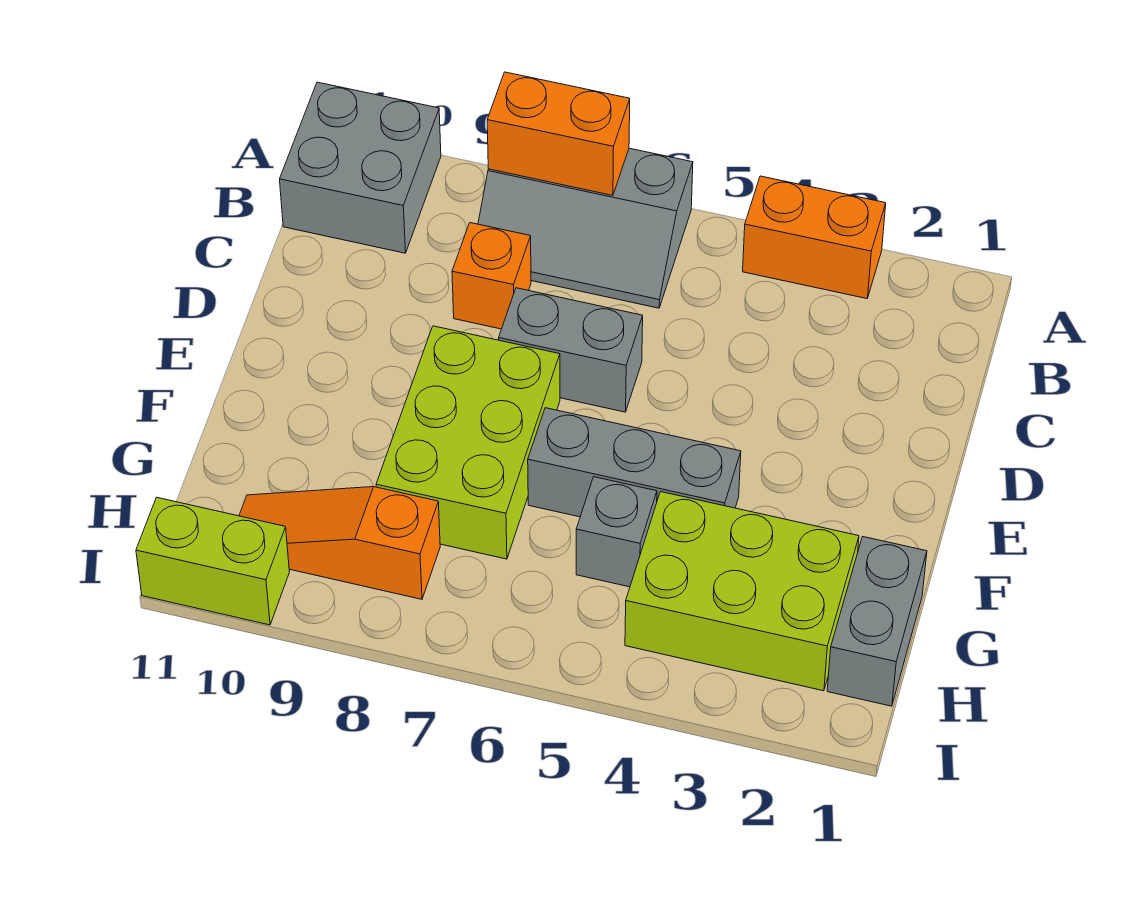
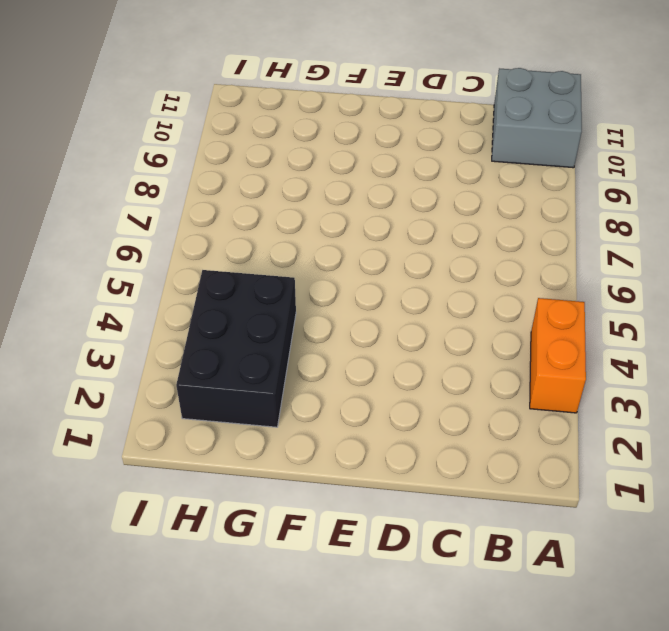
black brick G2:H4 level 1 -> lime brick G2:H4 level 1
none -> grey slope A6:B8 level 1 top A
none -> orange brick C8 level 1
none -> grey brick D6:D7 level 1

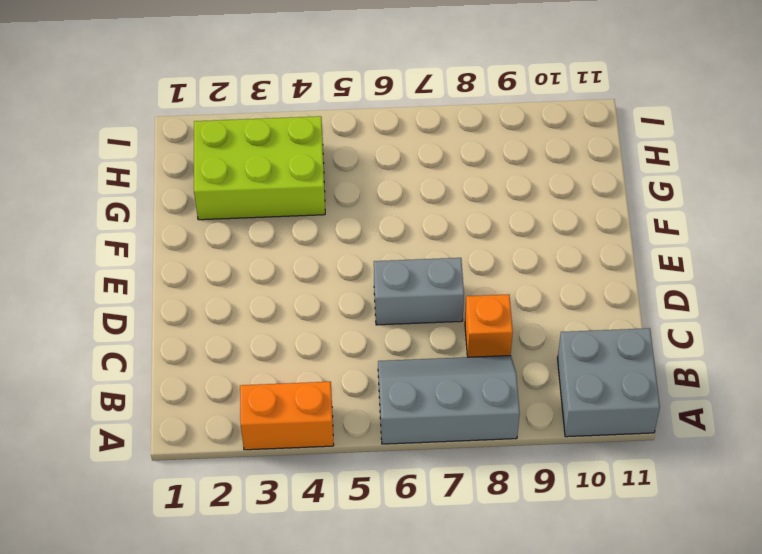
none -> lime brick E7:G8 level 1
none -> grey brick F4:F6 level 1
none -> grey brick G1:H1 level 1

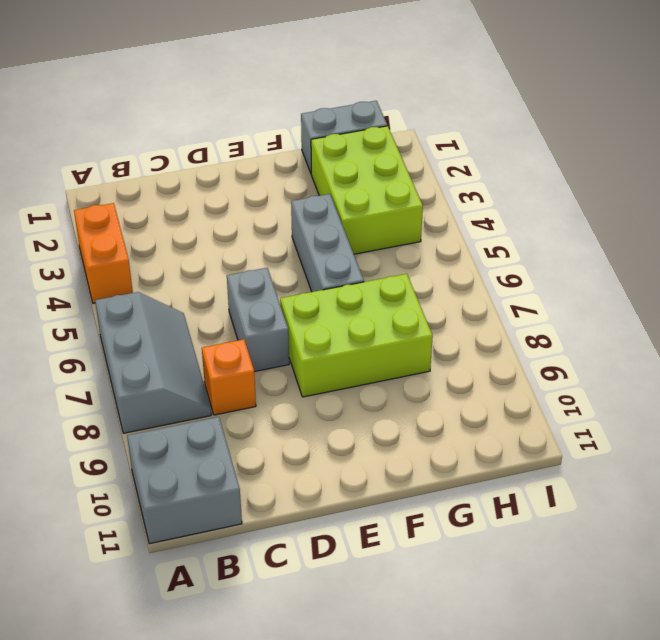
none -> grey brick G5 level 1
none -> orange slope H8:H10 level 1 top 8
none -> lime brick I10:I11 level 1

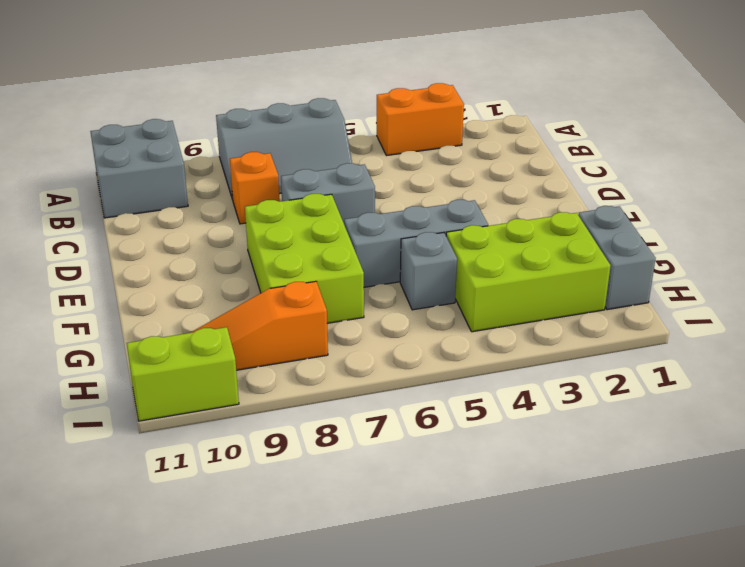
none -> orange brick A7:A8 level 2

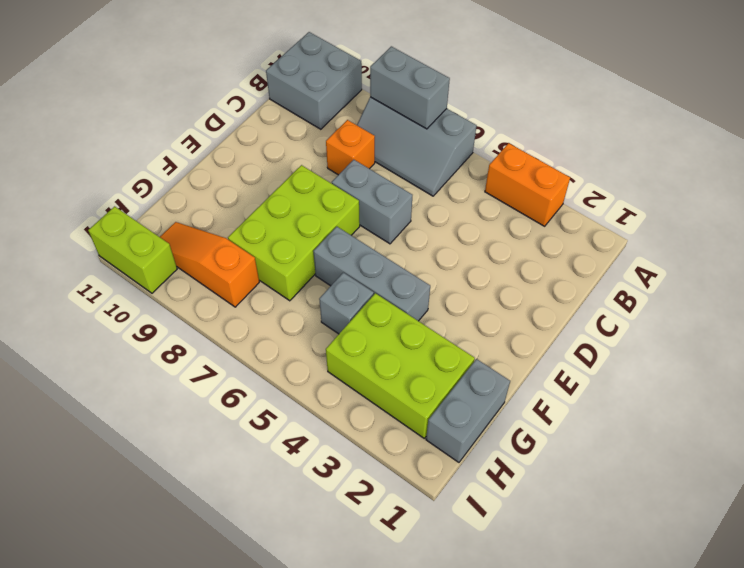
grey brick A7:A8 level 2 -> orange brick A7:A8 level 2

